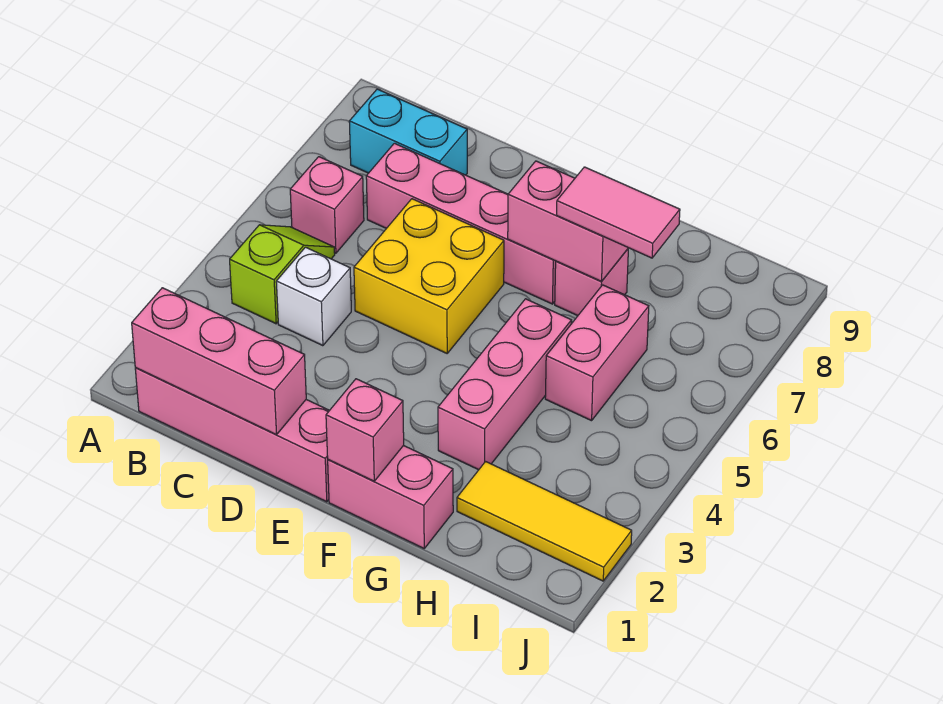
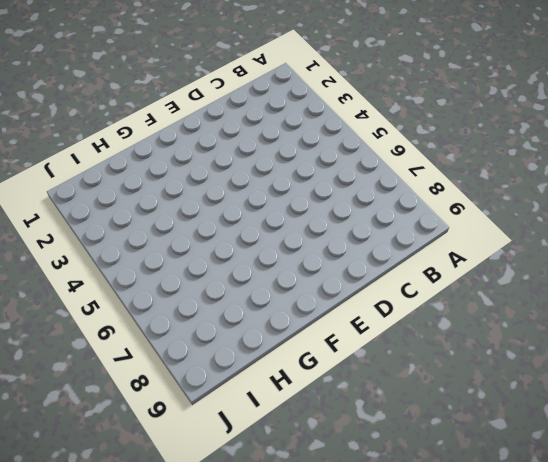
none -> pink brick B1:E1 level 1
none -> lime slope B4:B5 level 1 top 4
none -> pink brick B6 level 1

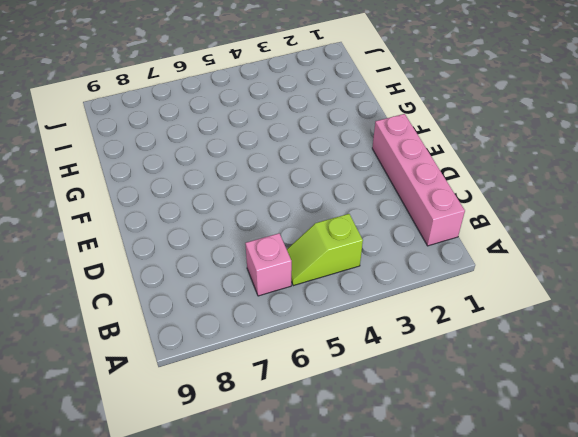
none -> cyan brick B8:C8 level 1
none -> white brick C4 level 1
none -> pink brick C7:F7 level 1

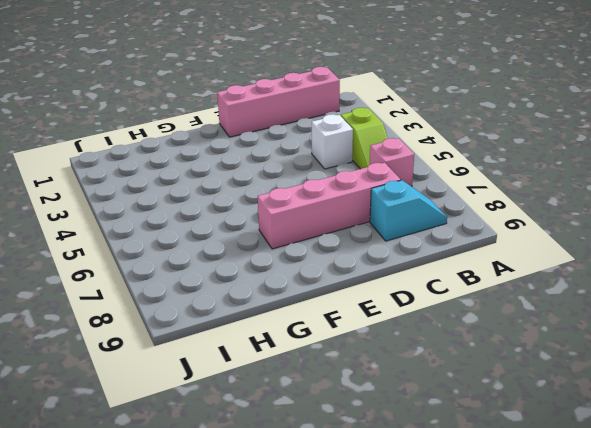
cyan slope B8:C8 level 1 top C -> cyan brick B8:C8 level 1
none -> yellow brick D5:E6 level 1
none -> pink brick F1:G1 level 1
none -> pink brick G3:G5 level 1

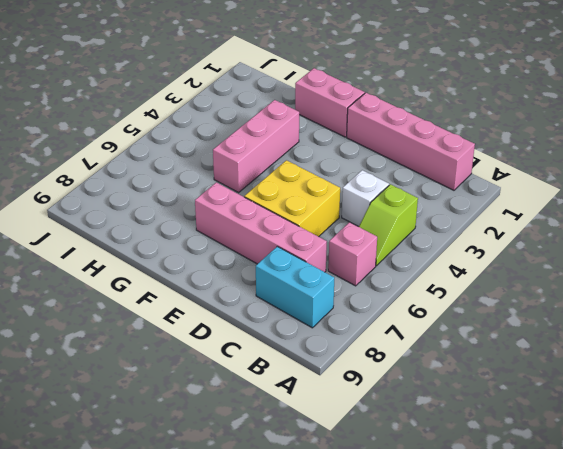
none -> pink brick G7 level 1
none -> yellow tile H2:J2 level 1
none -> pink brick H5:H6 level 1

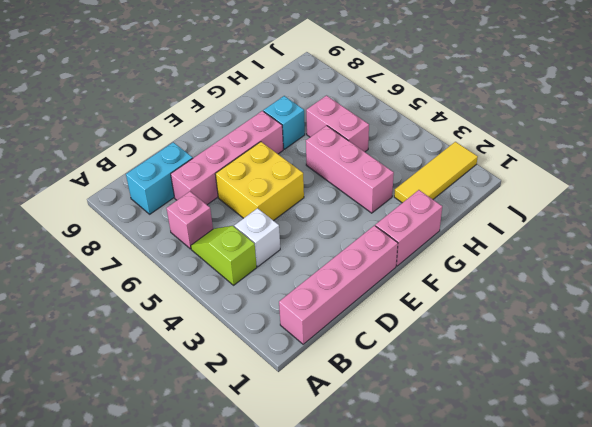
cyan brick G7 level 1 -> pink brick G7 level 1
none -> pink brick B1:D1 level 2
none -> pink brick F1 level 2
none -> pink brick F7:G7 level 2

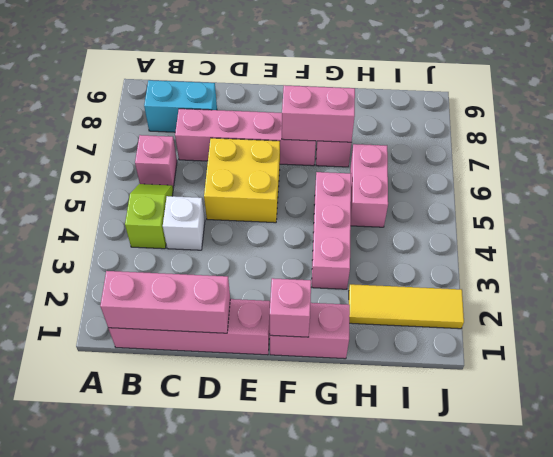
none -> pink tile G7:H7 level 3

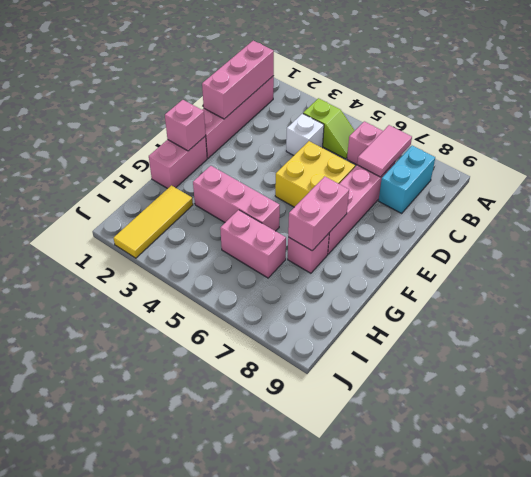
pink tile B7:C7 level 2 -> pink tile G7:H7 level 3

